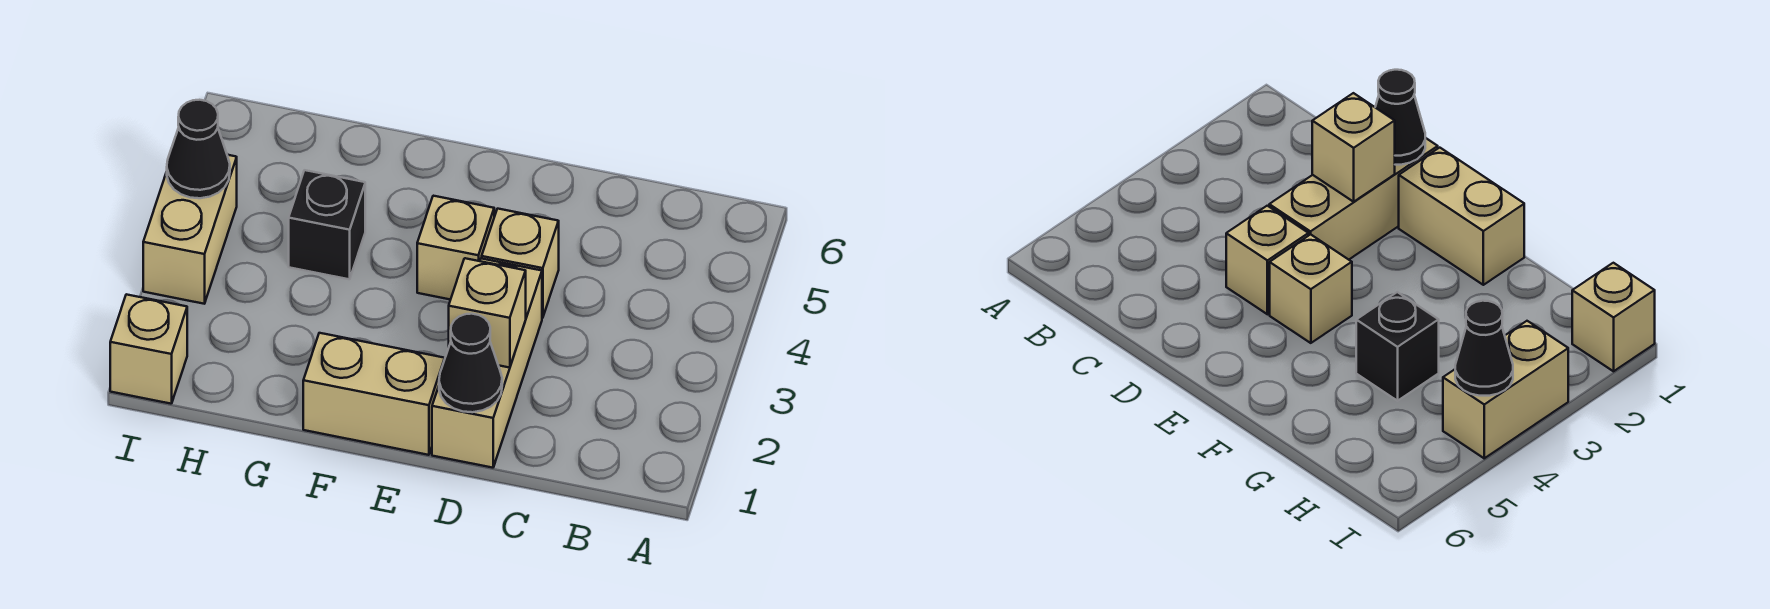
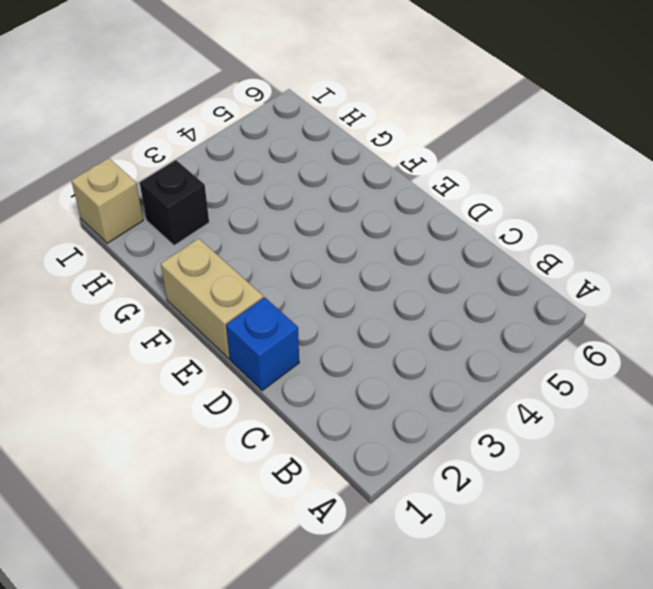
blue brick D1 level 1 -> tan brick D1:D3 level 1
black brick H2 level 1 -> black brick G4 level 1
none -> tan brick D4 level 1
none -> tan brick E4 level 1

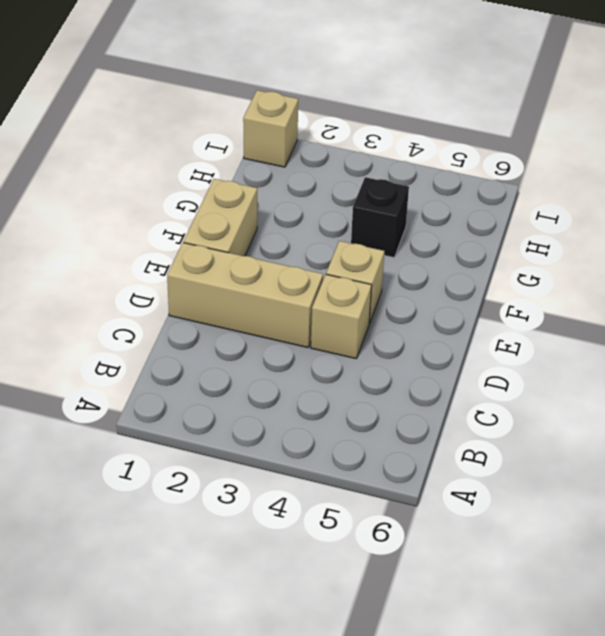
none -> tan brick I3:I4 level 1
none -> black cone D1 level 2

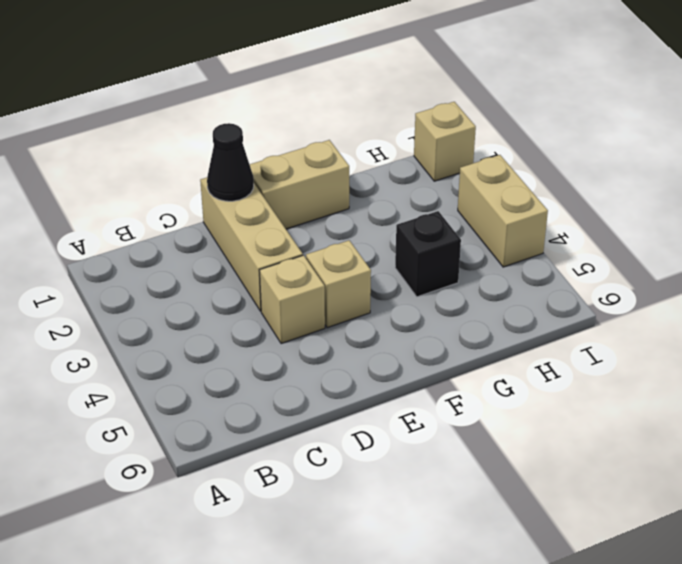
none -> tan brick D2 level 2
none -> black cone I4 level 2

